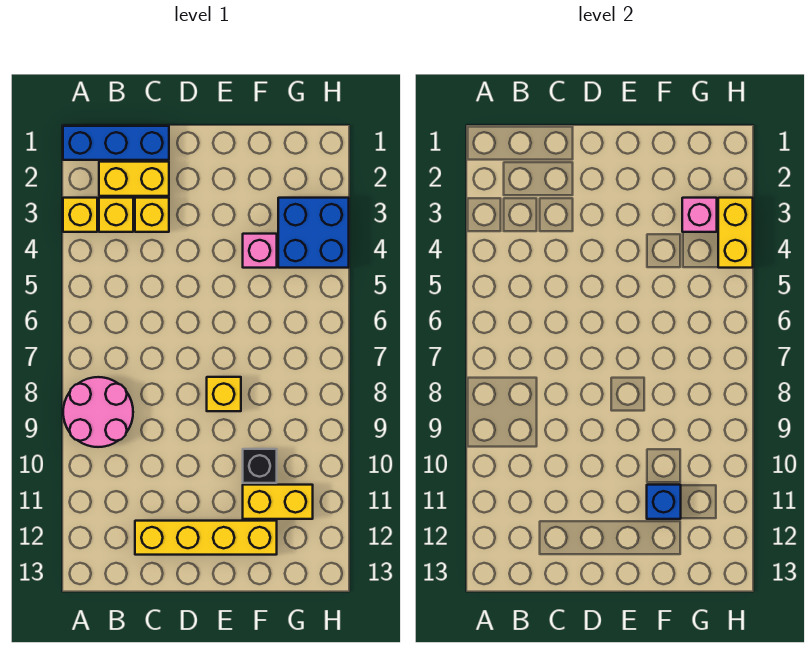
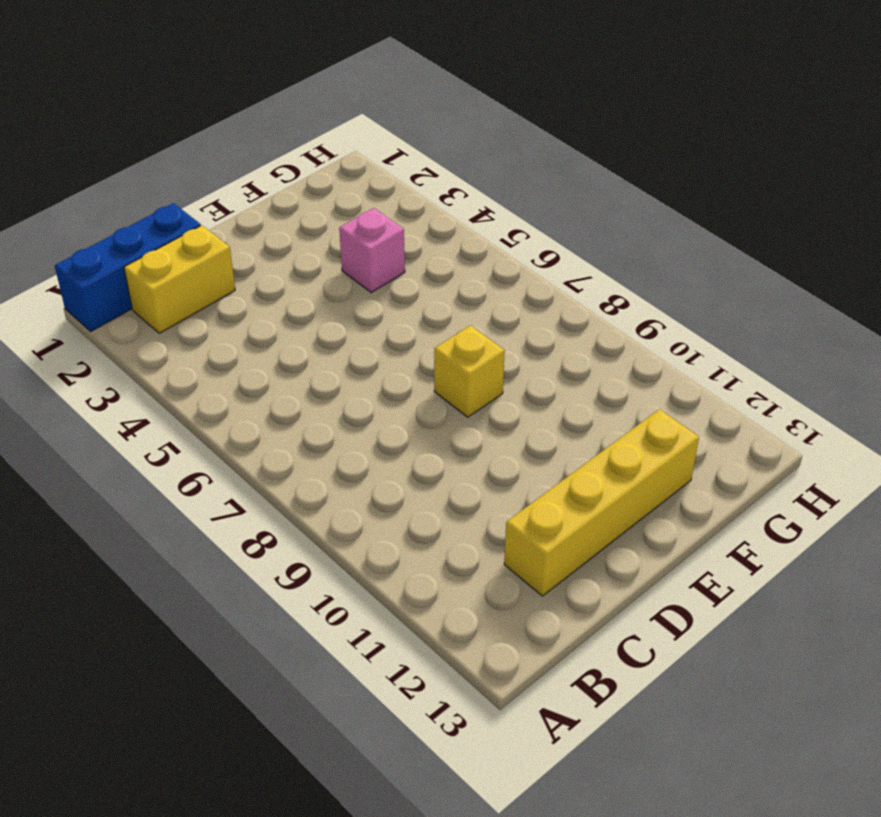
none -> yellow brick A3 level 1
none -> pink round brick A8:B9 level 1
none -> yellow brick B3 level 1

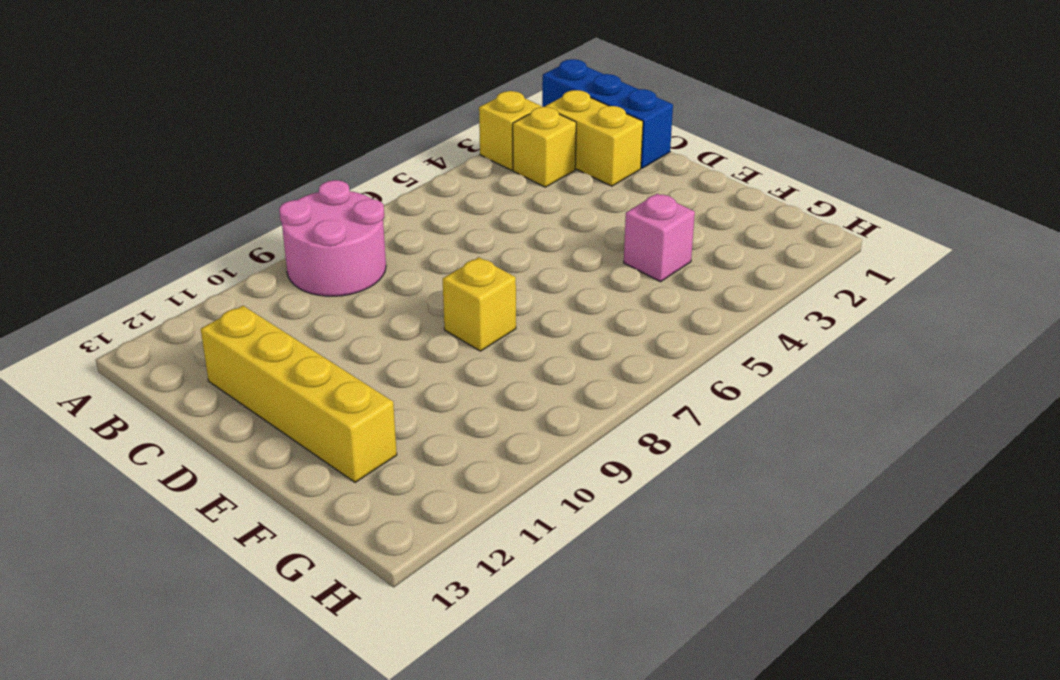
none -> yellow brick C3 level 1
none -> black brick F10 level 1
none -> yellow brick F11:G11 level 1

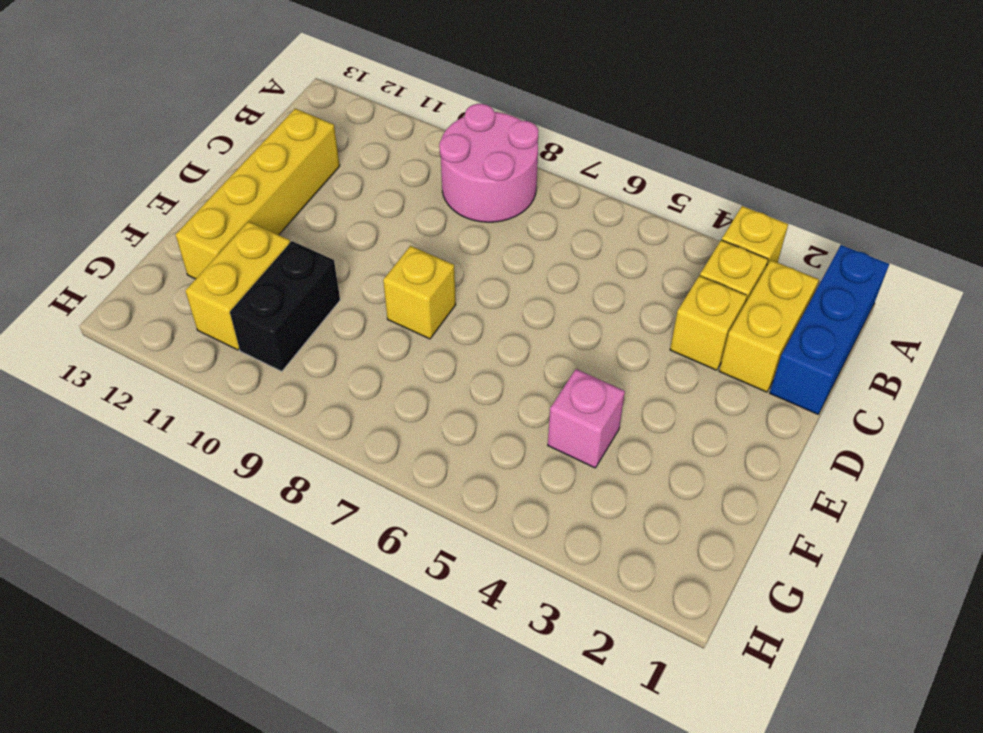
black brick F10:G10 level 1 -> black brick F10 level 1
none -> blue brick G3:H4 level 1
none -> blue brick F11 level 2
none -> pink brick G3 level 2

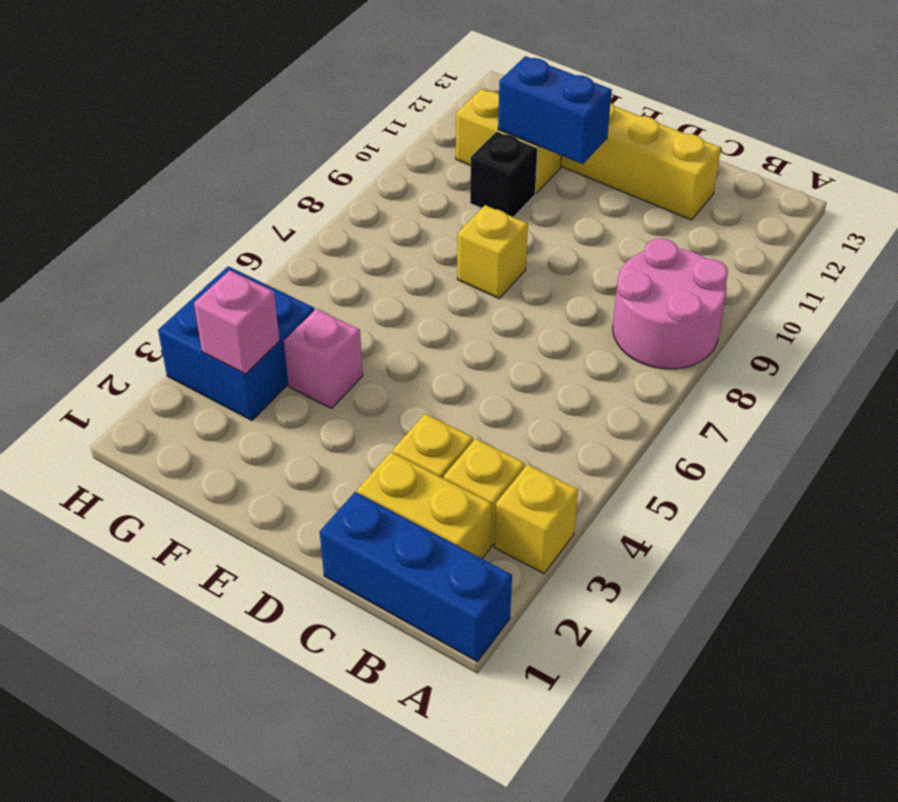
blue brick E11:F11 level 2 -> blue brick F11 level 2
none -> yellow brick H3:H4 level 2

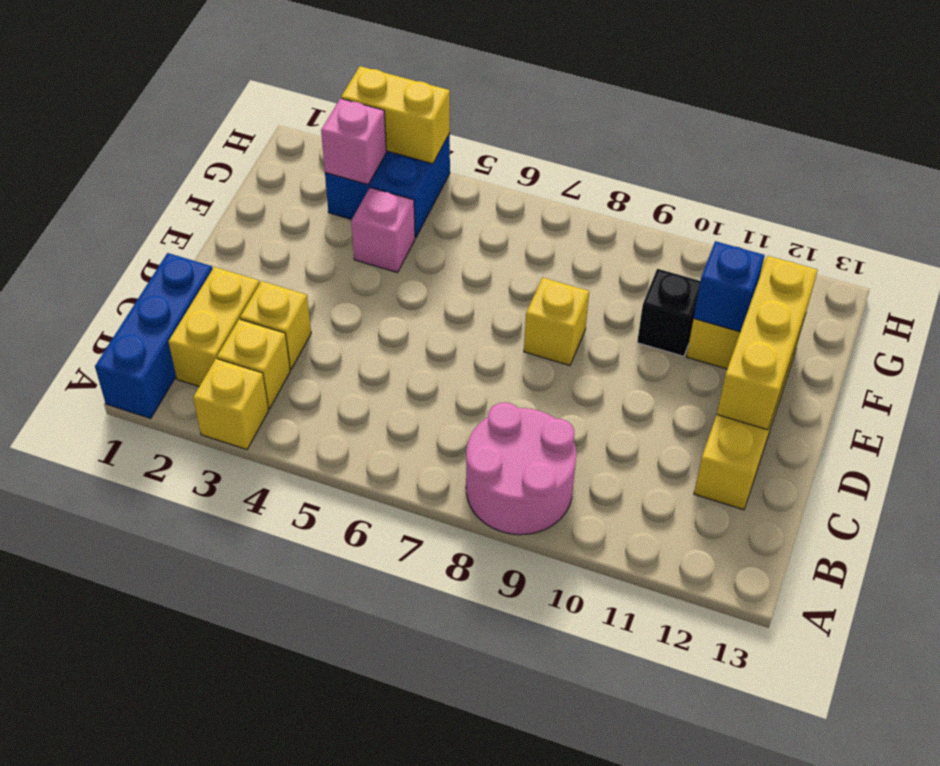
yellow brick D12:F12 level 2 -> none

